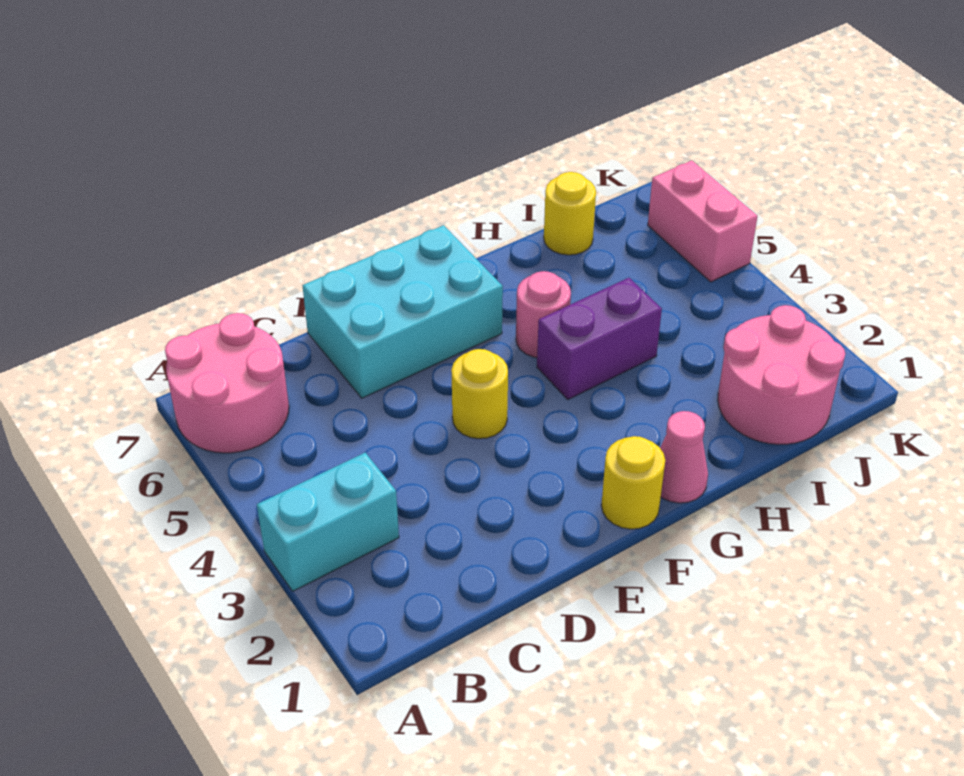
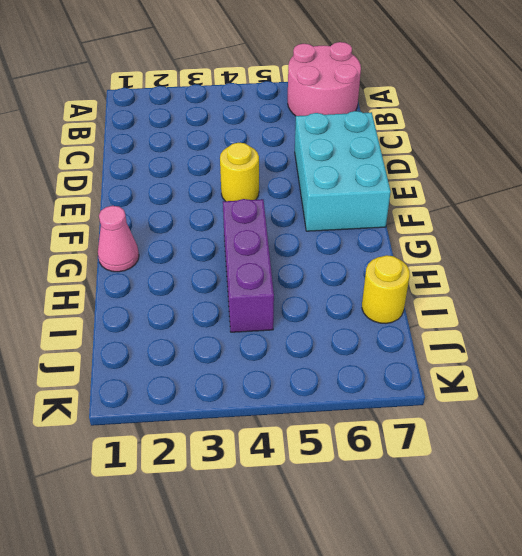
purple brick G4:I4 level 1 -> purple brick G4:H4 level 1
none -> cyan brick A3:B3 level 1
none -> yellow round brick F1 level 1

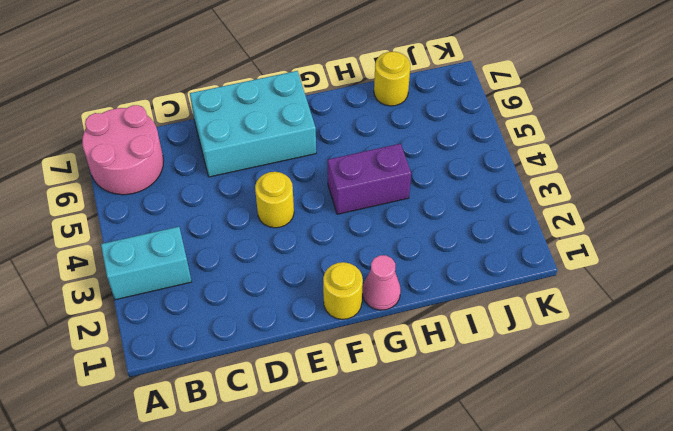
none -> pink round brick G5 level 1
none -> pink round brick I1:J2 level 1

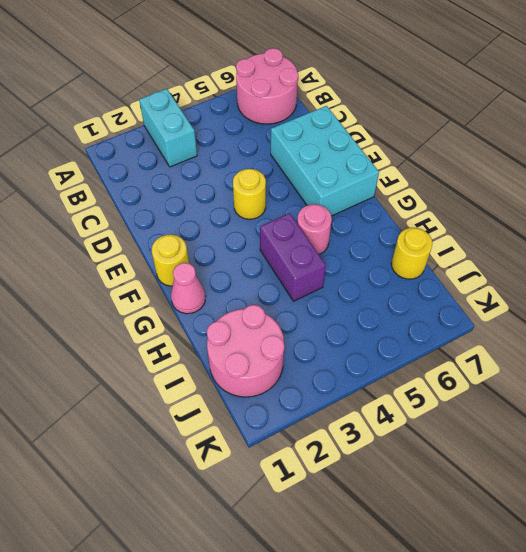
none -> pink brick K5:K6 level 1

